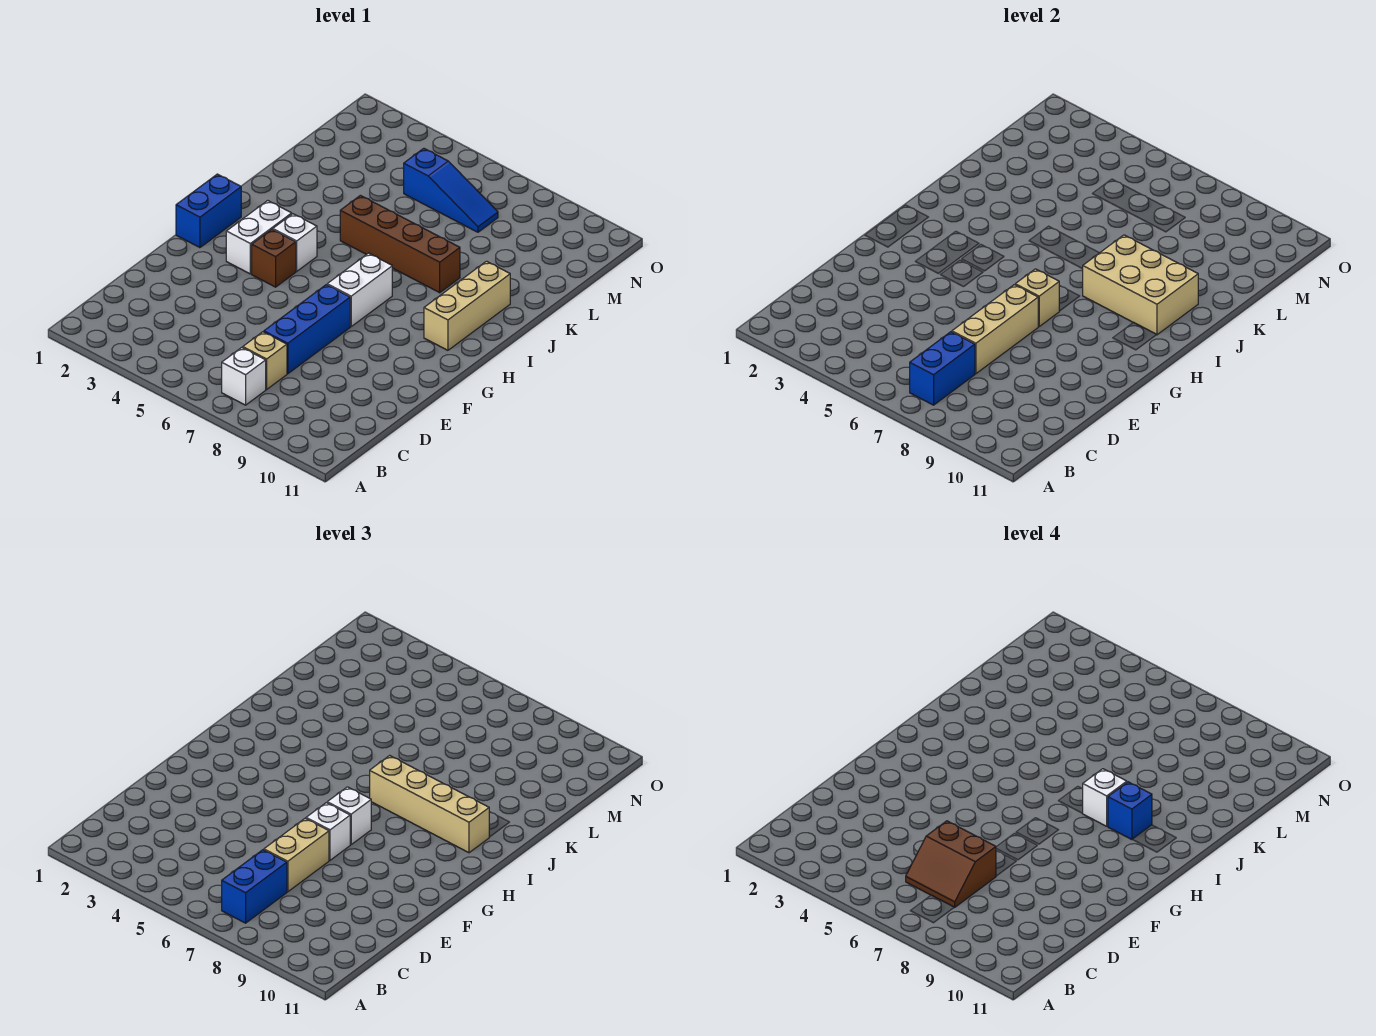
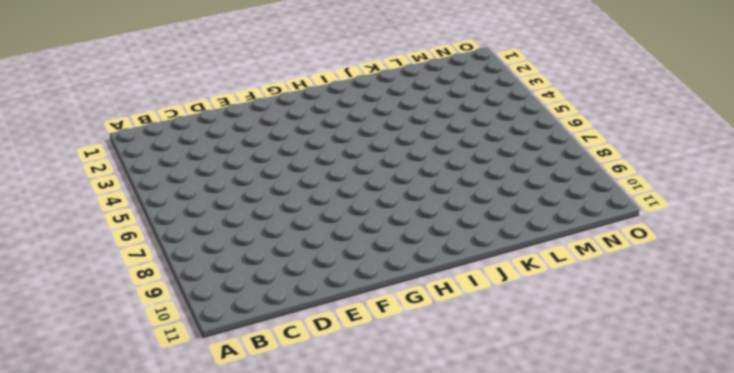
none -> white brick B7 level 1
none -> tan brick C7 level 1
none -> blue brick D7:F7 level 1

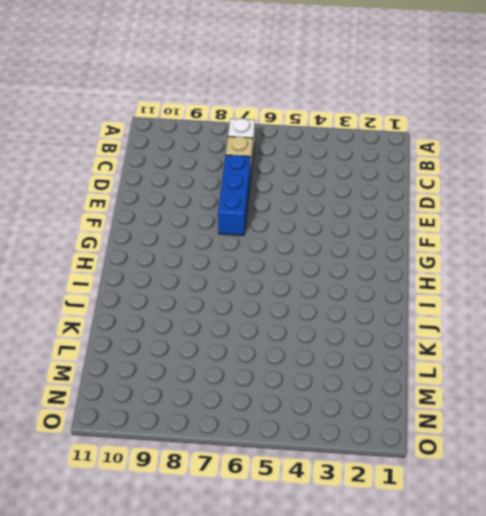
none -> blue brick G1:H1 level 1
none -> white brick G3:H3 level 1
none -> brown brick G4 level 1

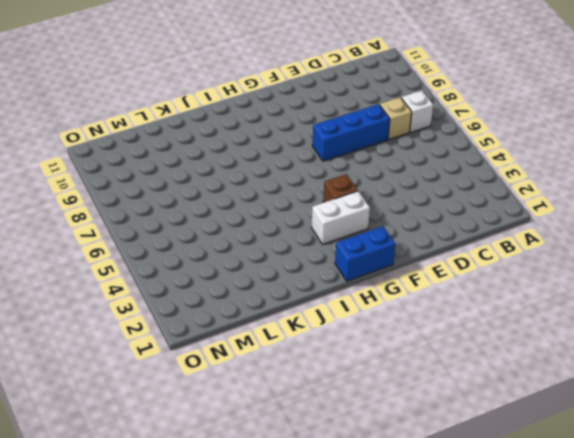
none -> white brick G7:H7 level 1
none -> white brick H4 level 1
none -> tan brick H10:J10 level 1

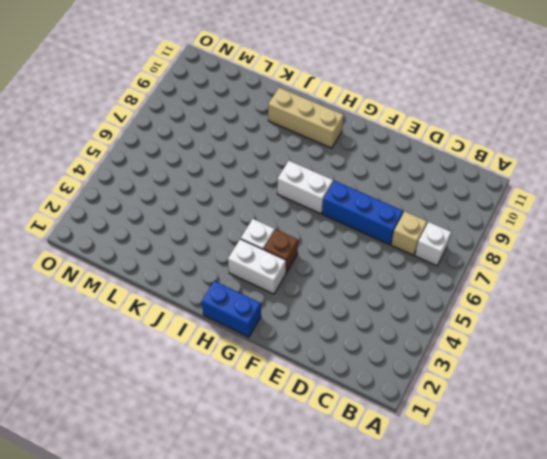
none -> brown brick J5:J8 level 1
none -> blue slope M5:M7 level 1 top 5
none -> blue brick B7:C7 level 2

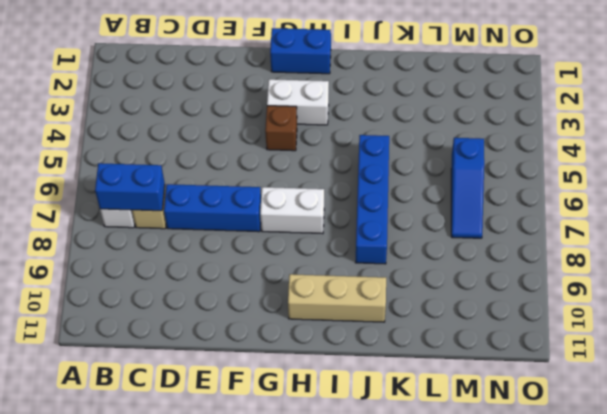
blue brick J5:J8 level 1 -> brown brick J5:J8 level 1
none -> white brick H4 level 1
none -> tan brick D7:F7 level 2
none -> tan brick G7 level 2

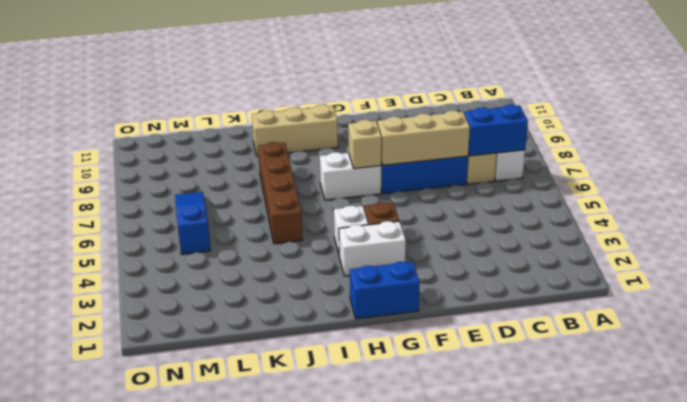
none -> tan brick I8:J10 level 2
none -> blue brick B7:C7 level 3
none -> tan brick D7:E7 level 3

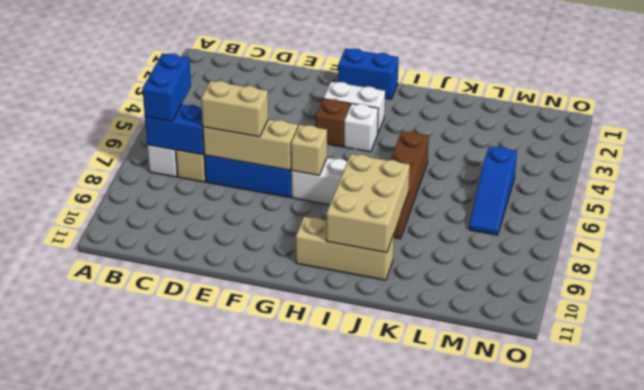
blue brick B6:B7 level 3 -> blue brick B7:C7 level 3
none -> white brick F7 level 3
none -> white brick G7 level 3
none -> tan brick I7:I10 level 3

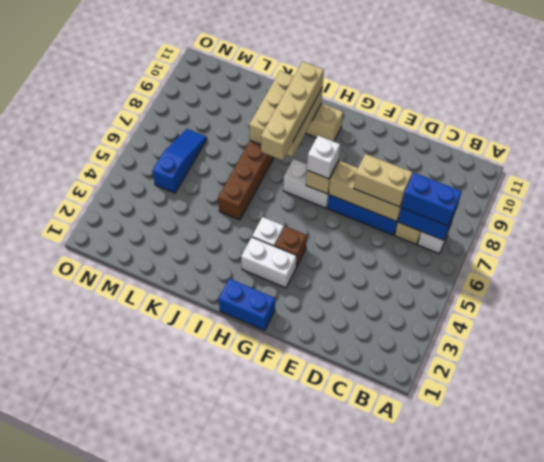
none -> white brick F7 level 3
none -> brown slope C6:D7 level 4 top D
none -> white brick I8 level 4

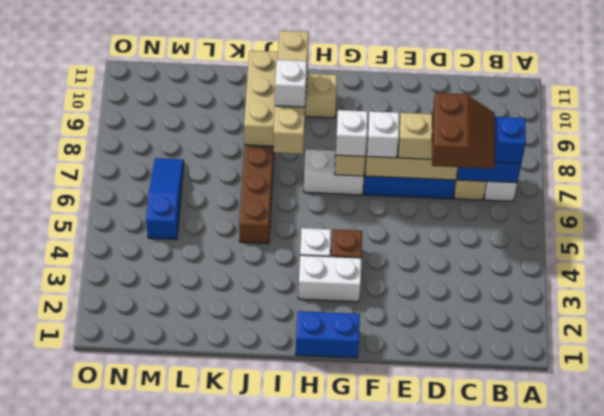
none -> blue brick I9 level 4

